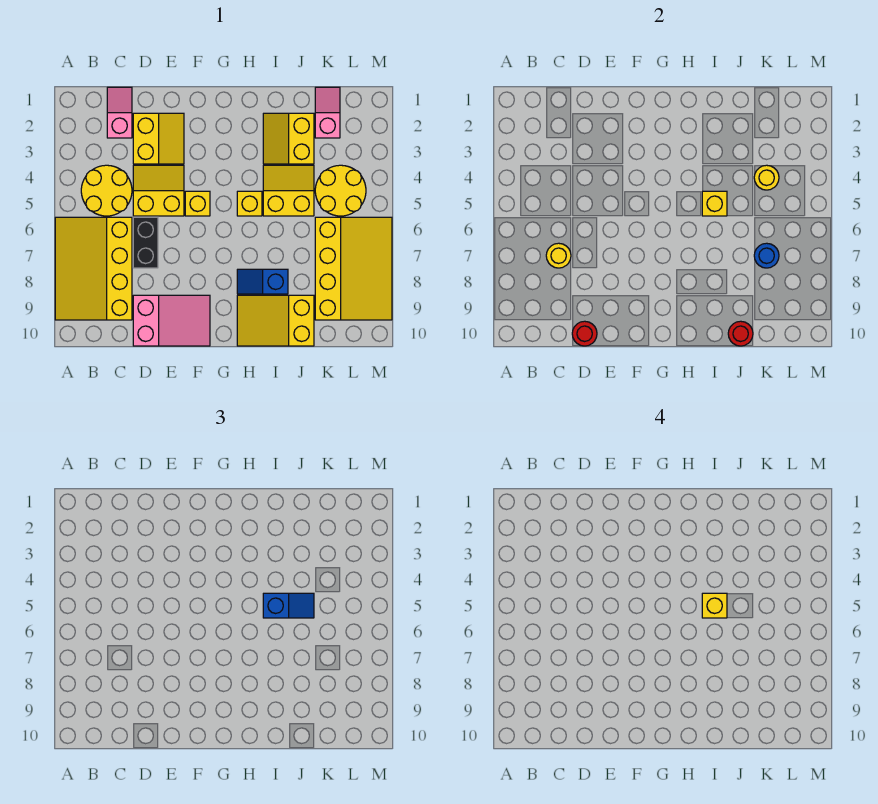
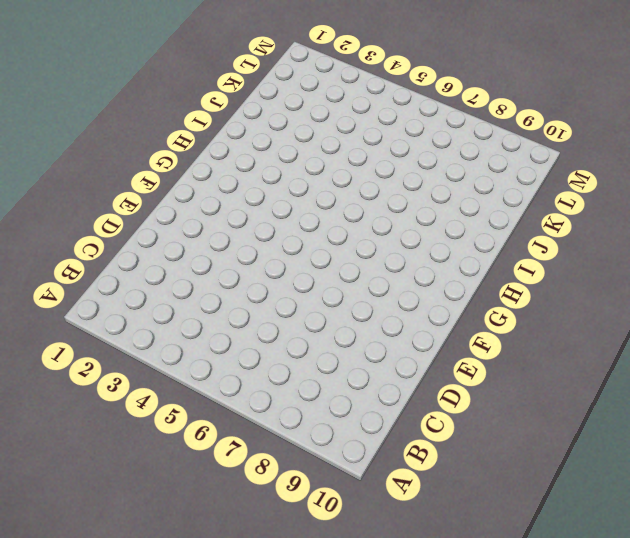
none -> yellow slope A6:C9 level 1 top C
none -> yellow round brick B4:C5 level 1
none -> pink slope C1:C2 level 1 top 2

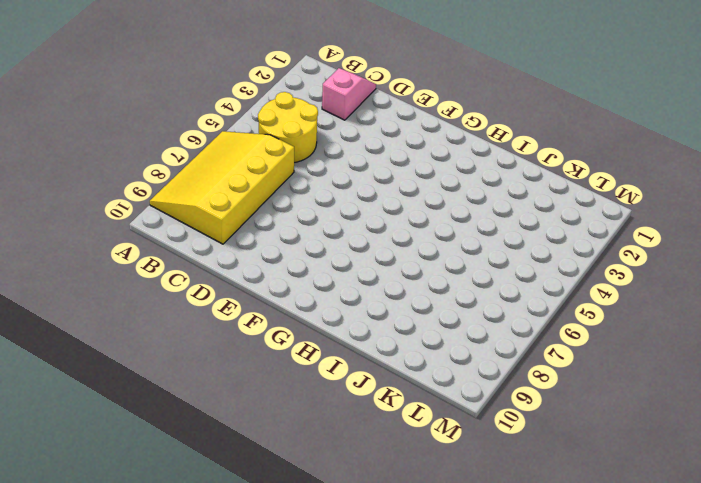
none -> yellow slope D2:E3 level 1 top D
none -> yellow slope D4:E5 level 1 top 5
none -> black brick D6:D7 level 1

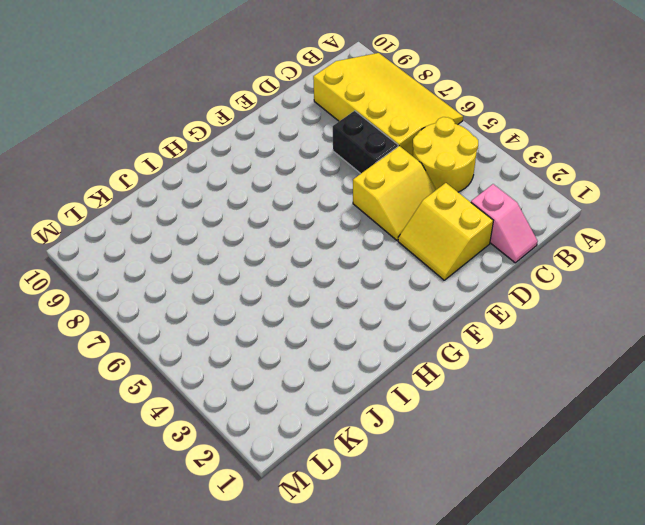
none -> pink slope D9:F10 level 1 top D
none -> yellow brick F5 level 1
none -> yellow brick H5 level 1

